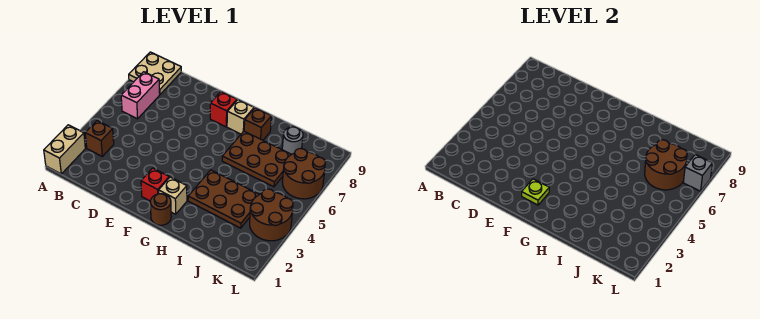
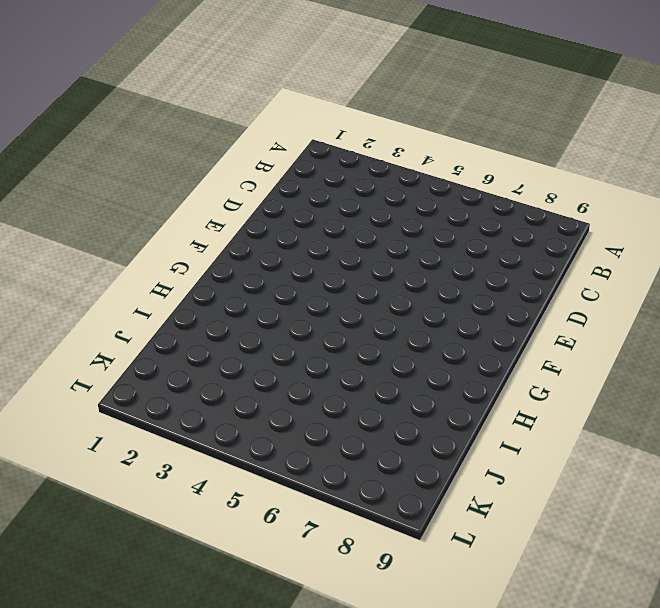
none -> tan brick A1:A2 level 1
none -> tan plate A8:B9 level 1
none -> brown brick B3 level 1

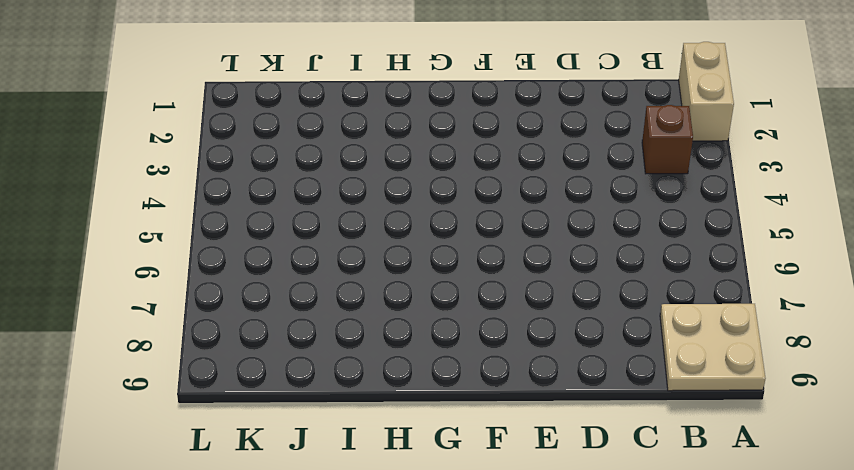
none -> pink brick B6:B7 level 1
none -> red brick F2 level 1
none -> red brick F8 level 1

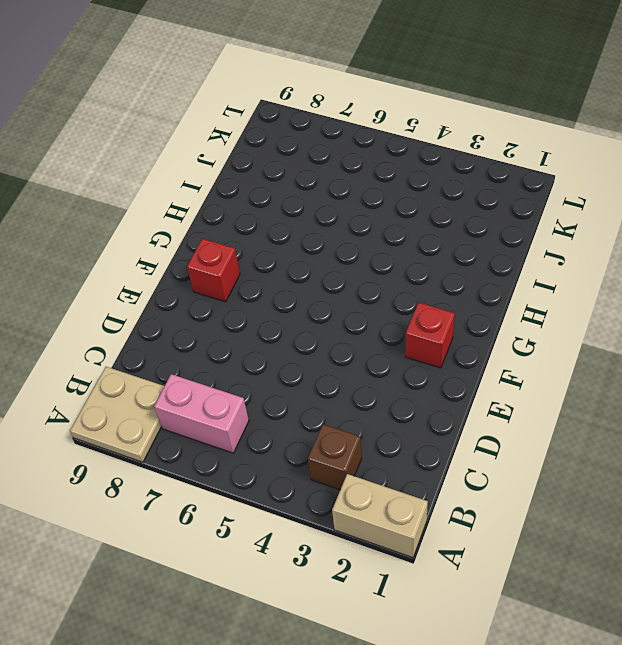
none -> brown round brick G1 level 1
none -> tan brick G2 level 1
none -> tan brick G8 level 1

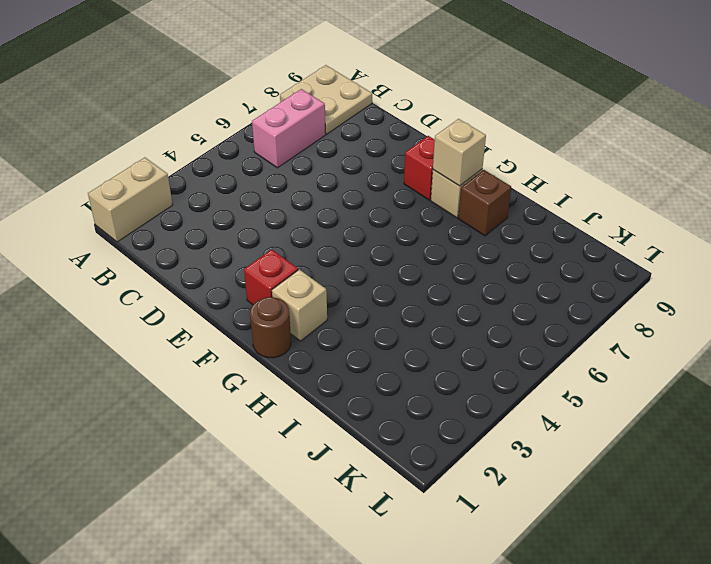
tan brick G8 level 2 -> none
none -> brown brick B3 level 1
none -> brown plate H3:J4 level 1
none -> brown plate H6:J7 level 1

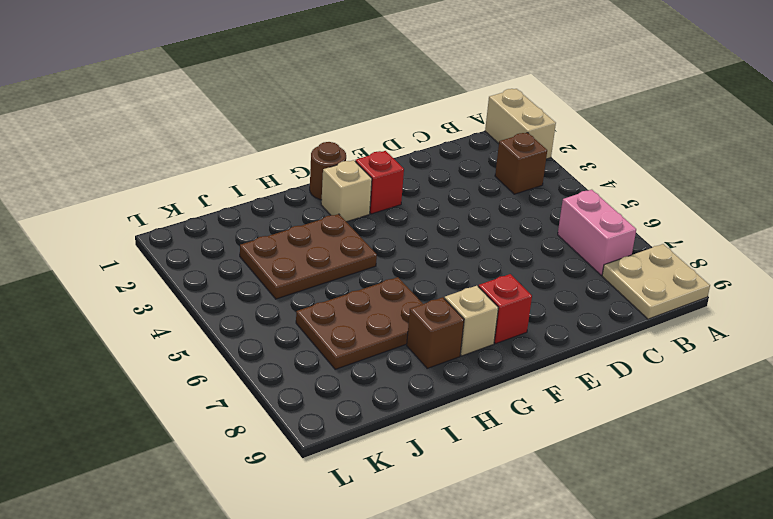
none -> grey round brick J8 level 1
none -> brown round brick K3:L4 level 1
none -> brown round brick K6:L7 level 1

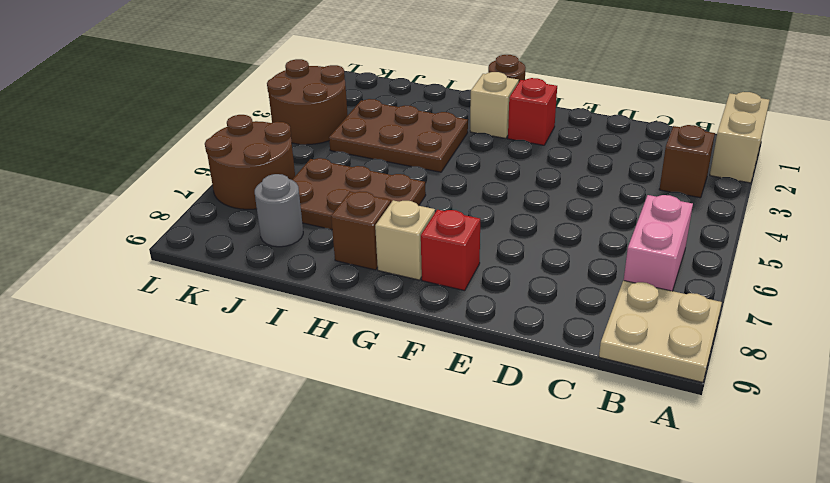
none -> lime plate F2 level 2
none -> brown round brick J6:K7 level 2
none -> grey brick L7 level 2

